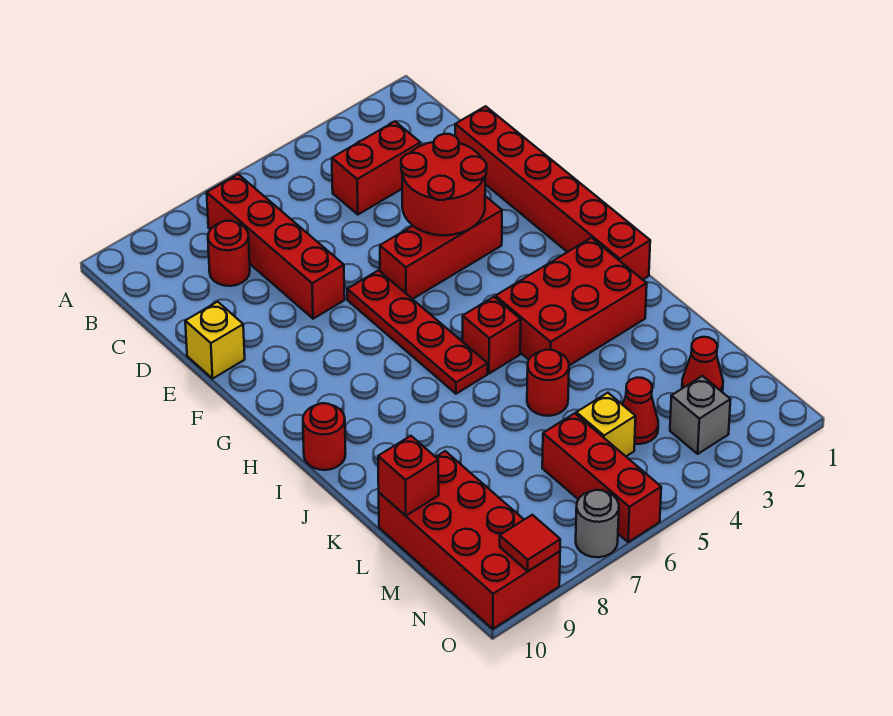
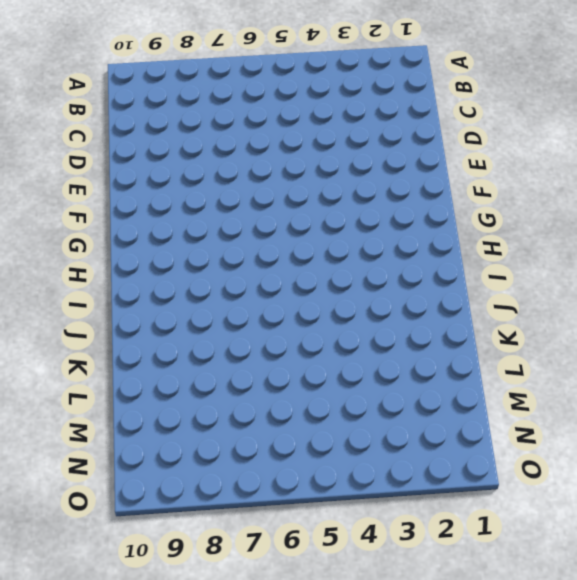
none -> red brick B7:E7 level 1
none -> red brick C3:C4 level 1
none -> red round brick C8 level 1

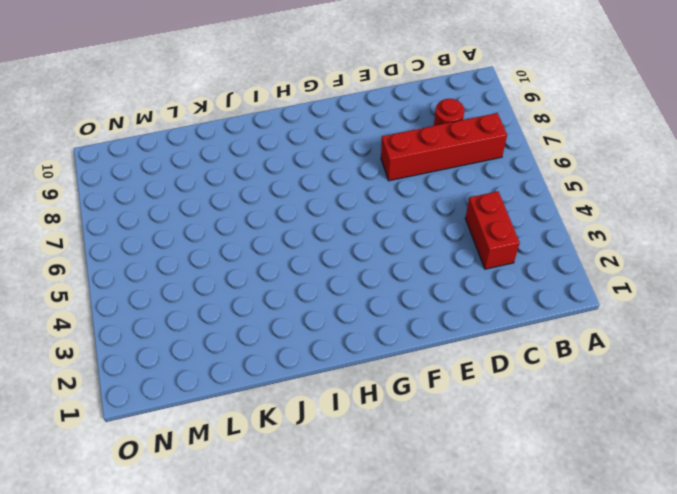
none -> red brick D1:I1 level 1
none -> yellow brick E10 level 1
none -> red brick F3:F5 level 1

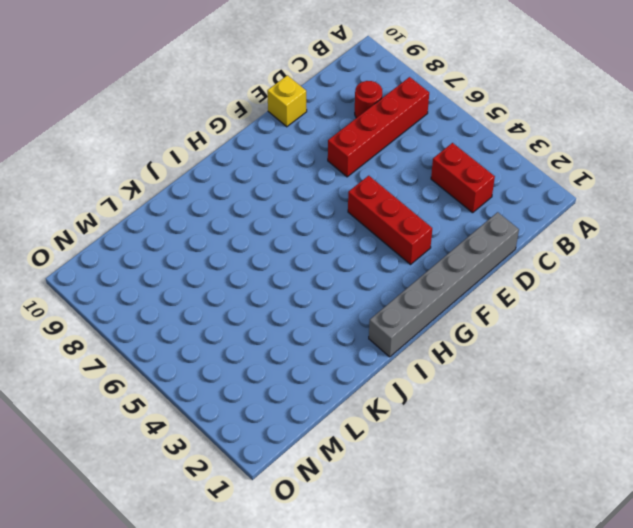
grey brick D1:I1 level 1 -> red brick D1:I1 level 1
none -> red plate F6:I6 level 1
none -> red brick I2:J4 level 1
none -> red brick I5 level 1

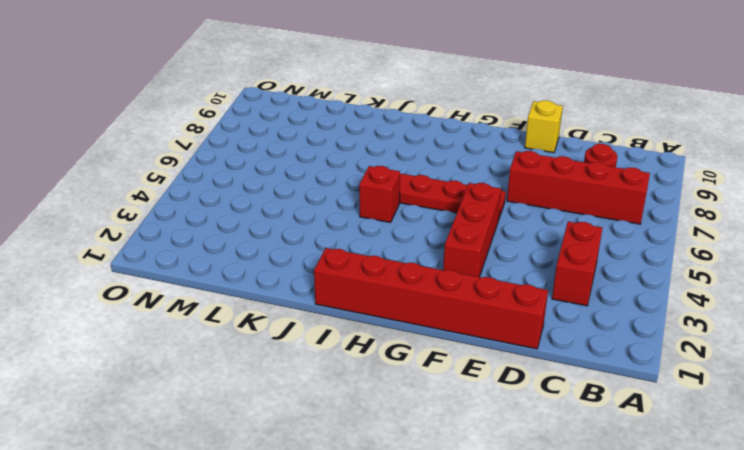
none -> red brick I2:J4 level 1
none -> red round brick I10 level 1
none -> red round brick K5 level 1

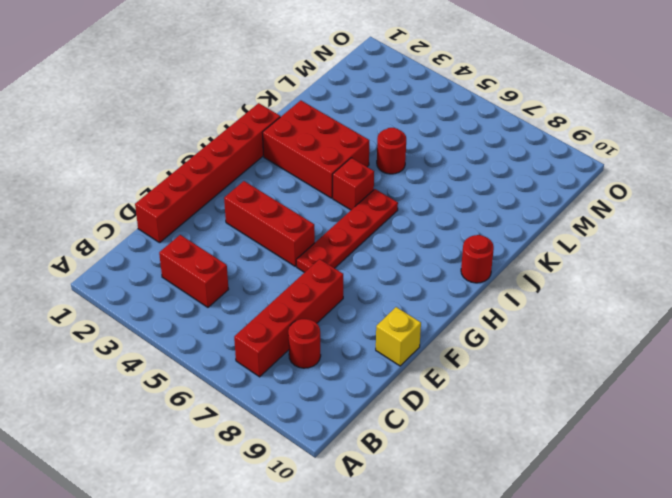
none -> red brick L9:O10 level 1
none -> red cone M2 level 1
none -> red cone M4 level 1

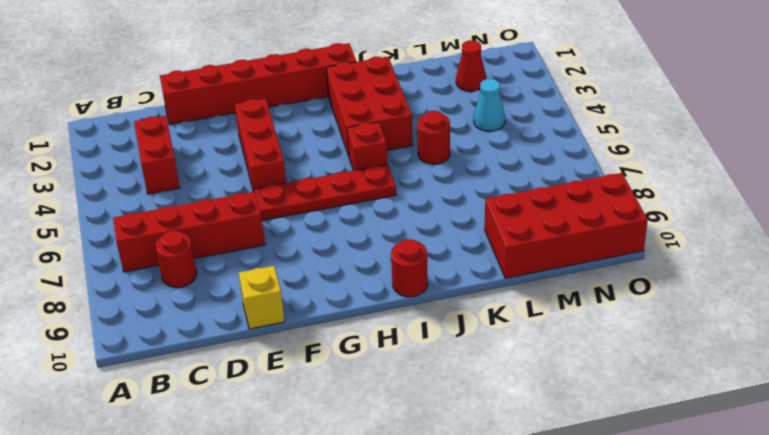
cyan cone M4 level 1 -> red cone M4 level 1
none -> yellow brick M5 level 1
none -> red brick M6:O6 level 1
none -> grey brick N3 level 1

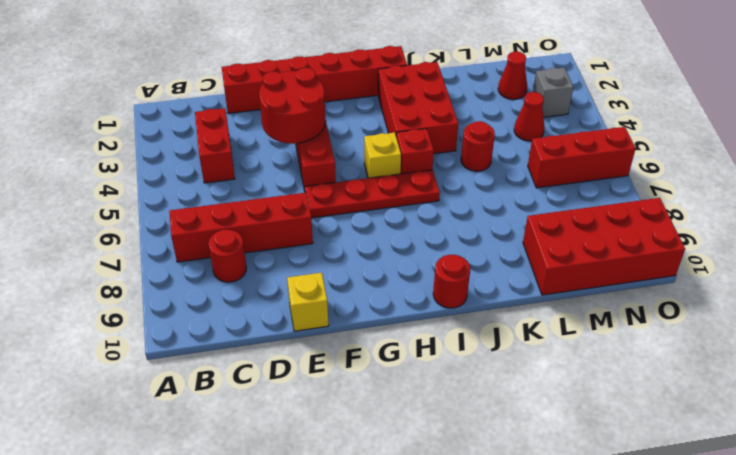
yellow brick H5 level 1 -> yellow brick M5 level 1
none -> grey round brick O7 level 1
none -> red brick L10 level 2
none -> red tile O9 level 2

